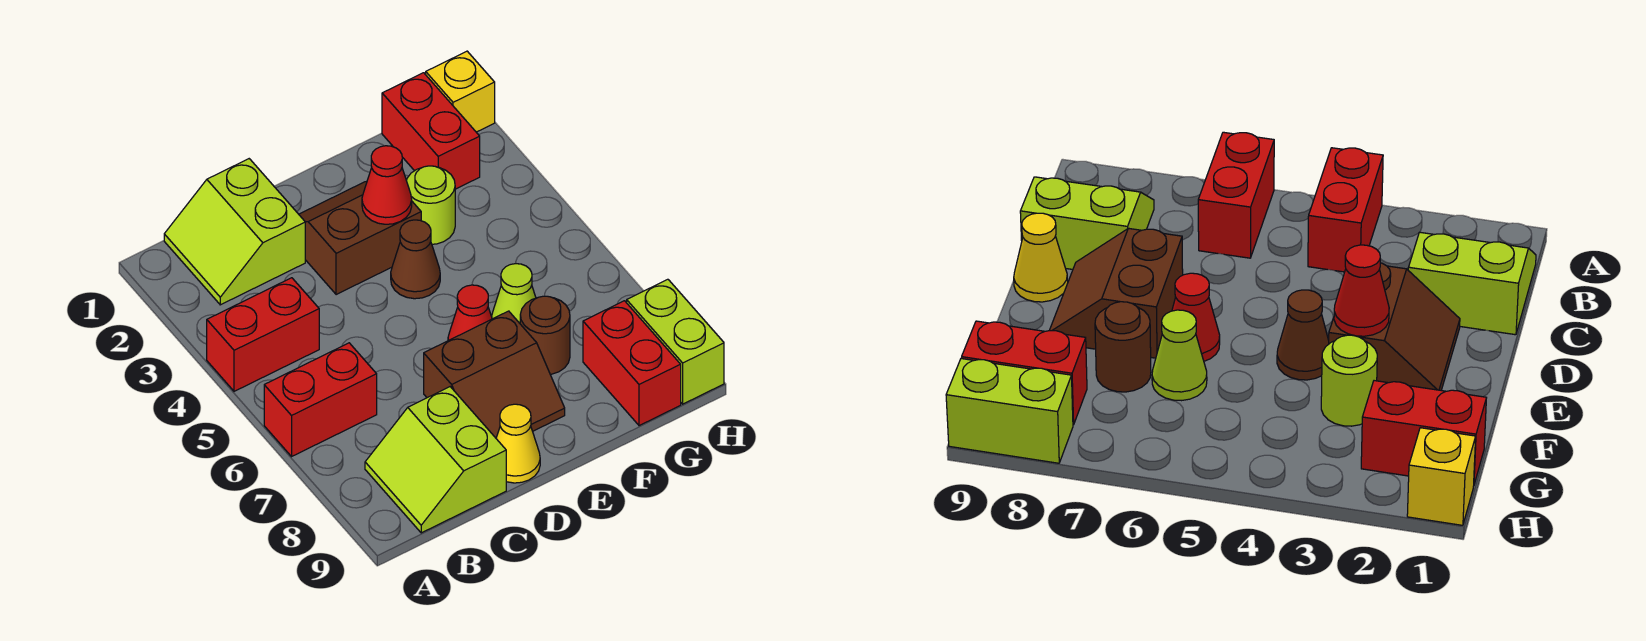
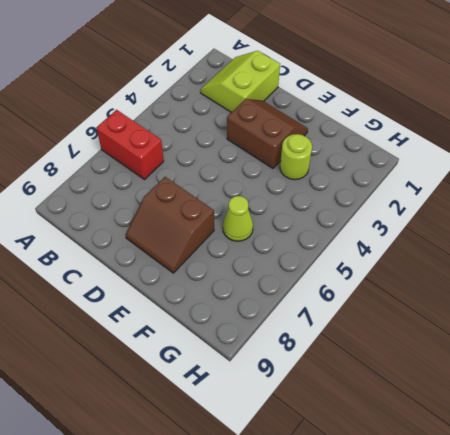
none -> red brick A4:B4 level 1
none -> lime slope B8:C9 level 1 top C
none -> yellow cone D9 level 1

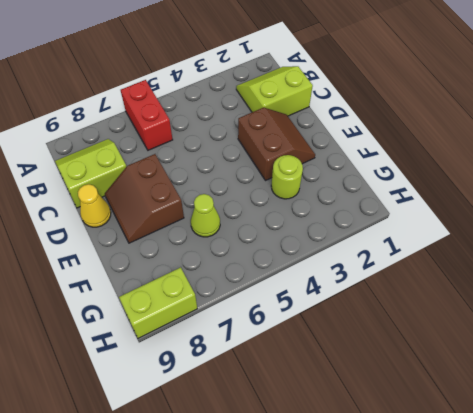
none -> red brick A4:B4 level 1
none -> brown cone E4 level 1
none -> red cone E6 level 1

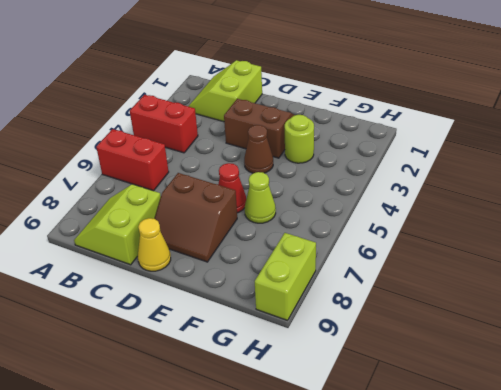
none -> brown round brick F7 level 1
none -> red brick G1:G2 level 1
none -> red brick G8:G9 level 1

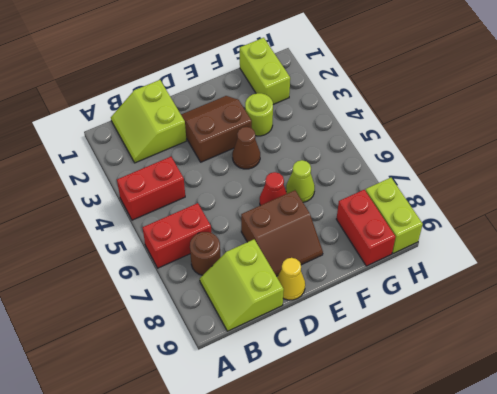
brown round brick B7 level 1 -> brown round brick F7 level 1
lime brick G1:G2 level 1 -> red brick G1:G2 level 1
none -> yellow brick H1 level 1
none -> red cone E3 level 2

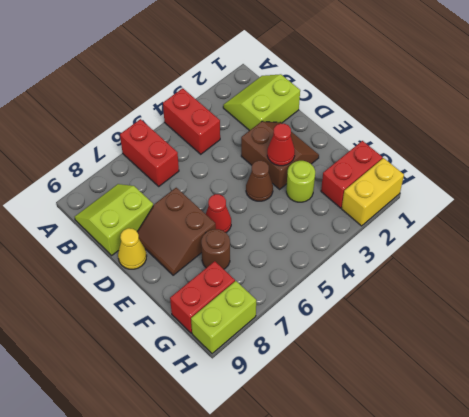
yellow brick H1:H2 level 1 -> yellow brick H1 level 1
none -> lime cone F6 level 1

